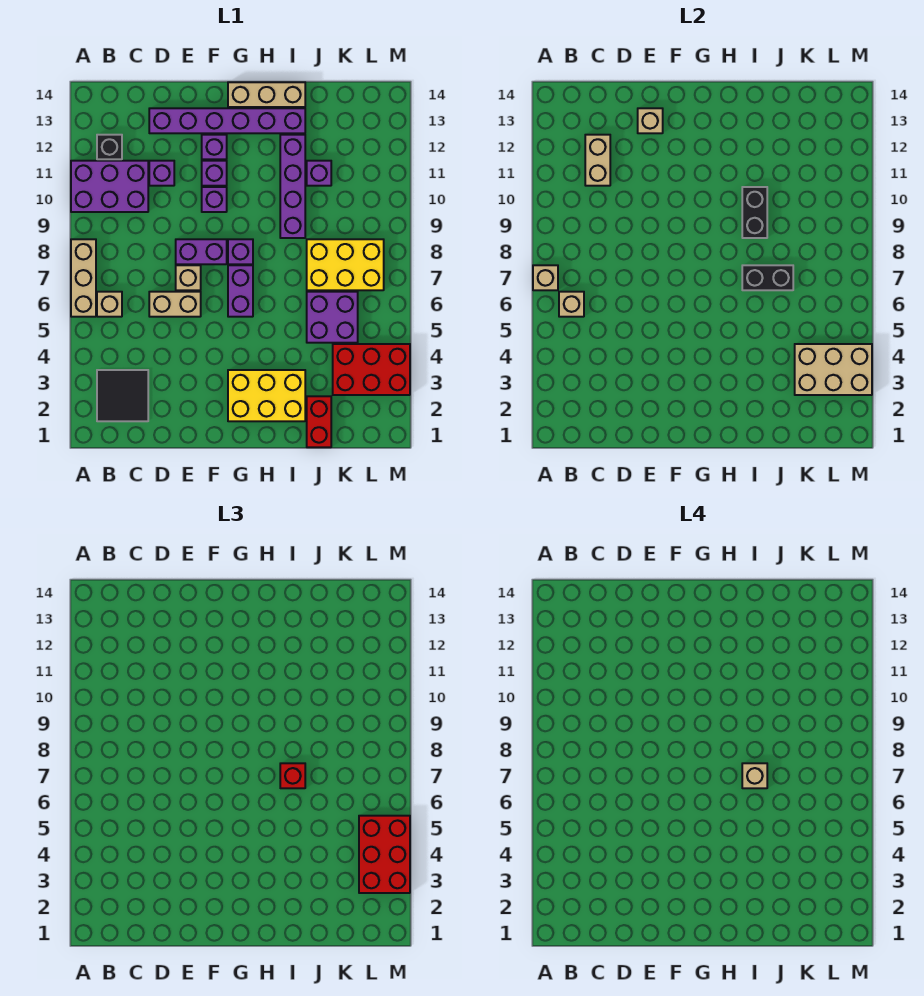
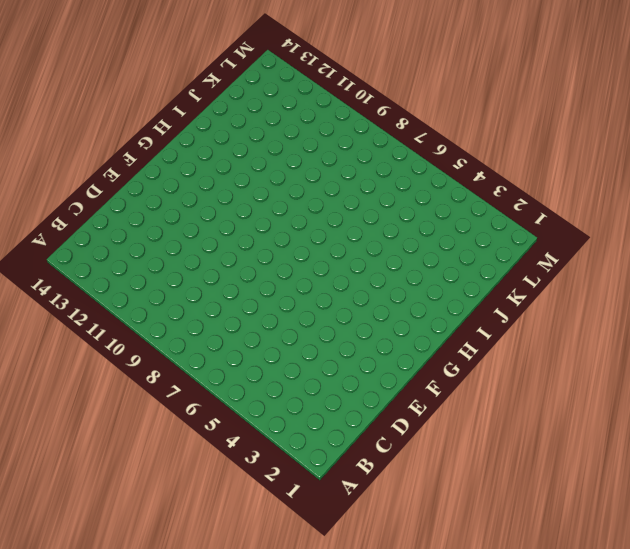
none -> tan brick A6:A8 level 1
none -> purple brick A10:C11 level 1
none -> black tile B2:C3 level 1
none -> tan brick B6 level 1

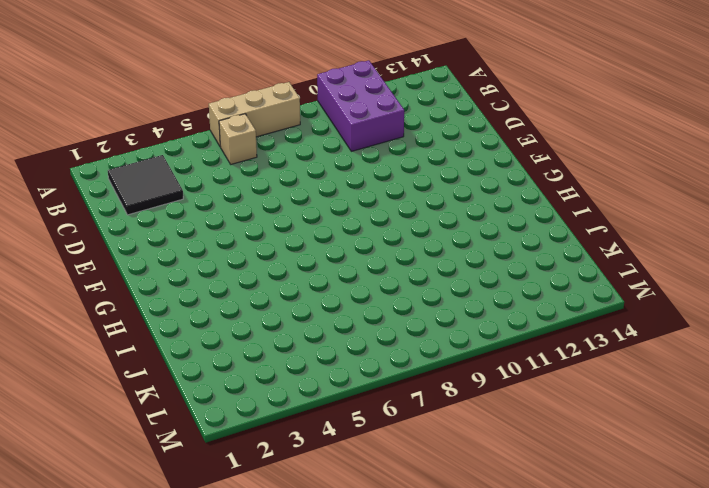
none -> black brick B12 level 1
none -> tan brick D6:E6 level 1
none -> purple brick D11 level 1
none -> purple brick D13:I13 level 1

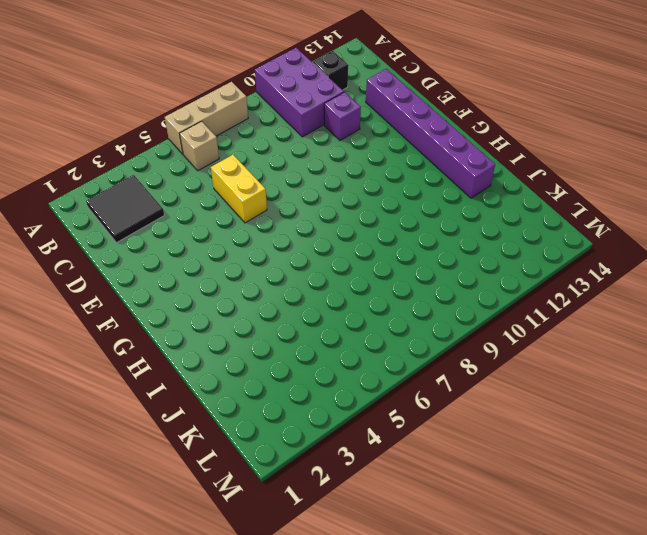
yellow brick D6:E6 level 1 -> tan brick D6:E6 level 1
none -> tan brick E7 level 1
none -> purple brick E8:F8 level 1
none -> purple brick F10 level 1
none -> purple brick F11 level 1

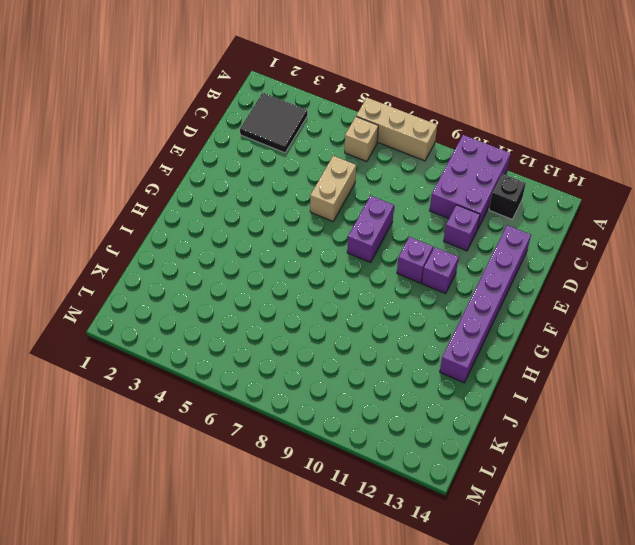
none -> tan brick E7 level 1
none -> purple brick F12 level 1
none -> yellow brick G2:I3 level 1
none -> purple brick G6:G7 level 1

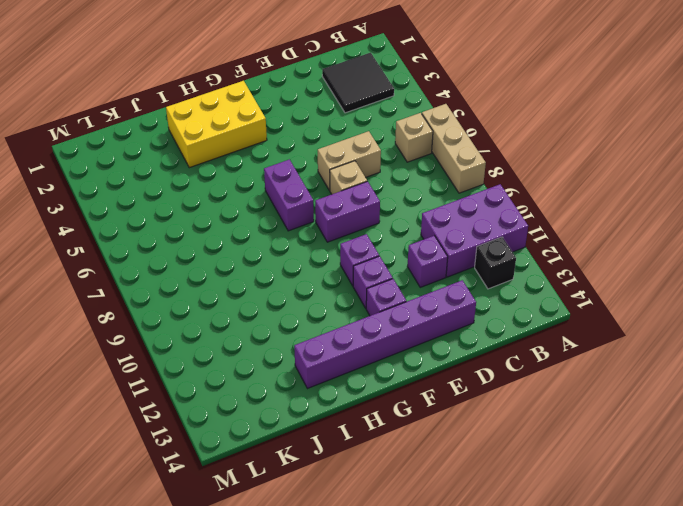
none -> purple brick G8 level 1
none -> tan brick G14:I14 level 1
none -> purple brick I9:I12 level 1
none -> red brick J1:J2 level 1

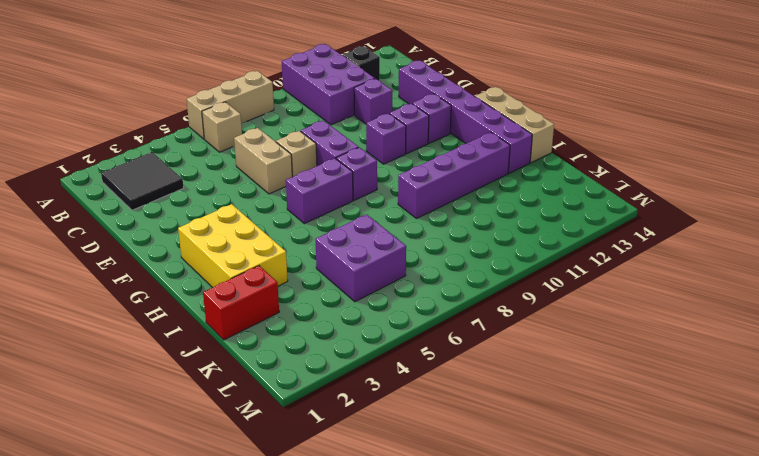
none -> yellow brick J7:L8 level 1
none -> purple brick J11 level 1
none -> red brick K3:M4 level 1
none -> tan brick A7 level 2

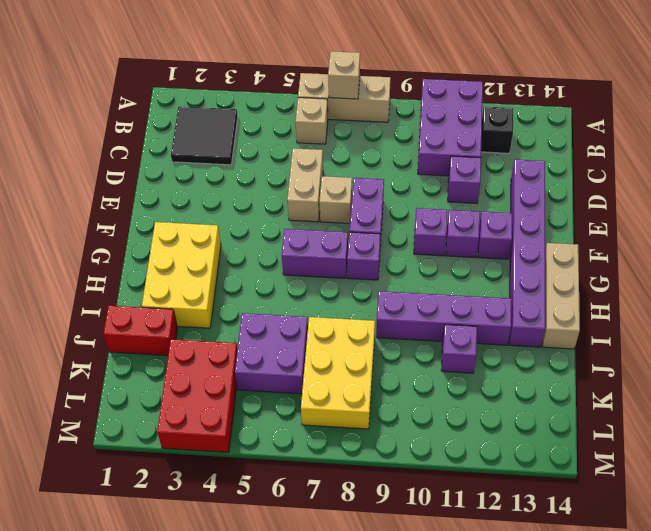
none -> tan brick B6 level 2
none -> tan brick C11:C12 level 2
none -> tan brick E13 level 2
none -> black brick I7:J7 level 2

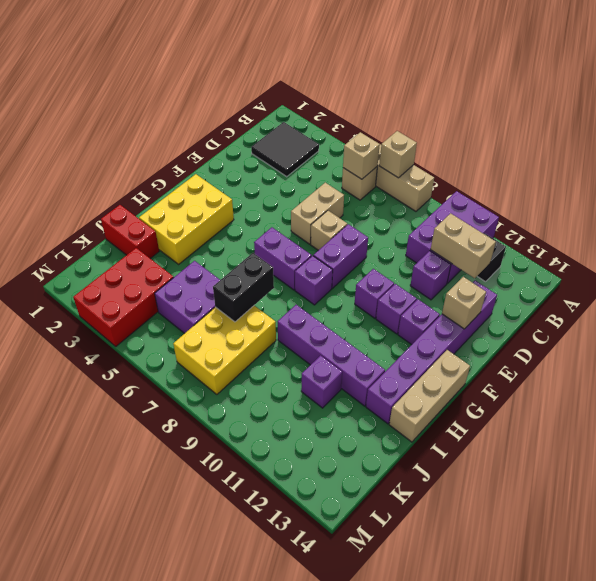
none -> black brick I9:I10 level 2
none -> tan brick K3:M4 level 2
none -> red brick I7 level 3
none -> red brick L3:M5 level 3

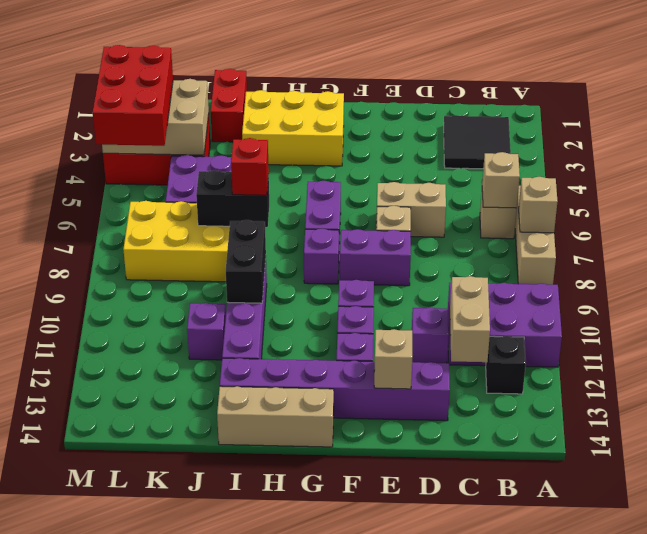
none -> tan brick I7 level 4

